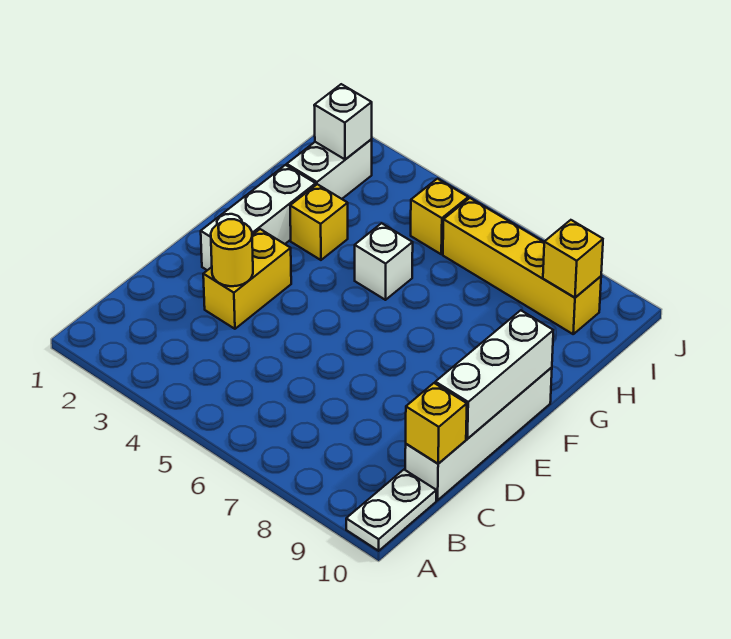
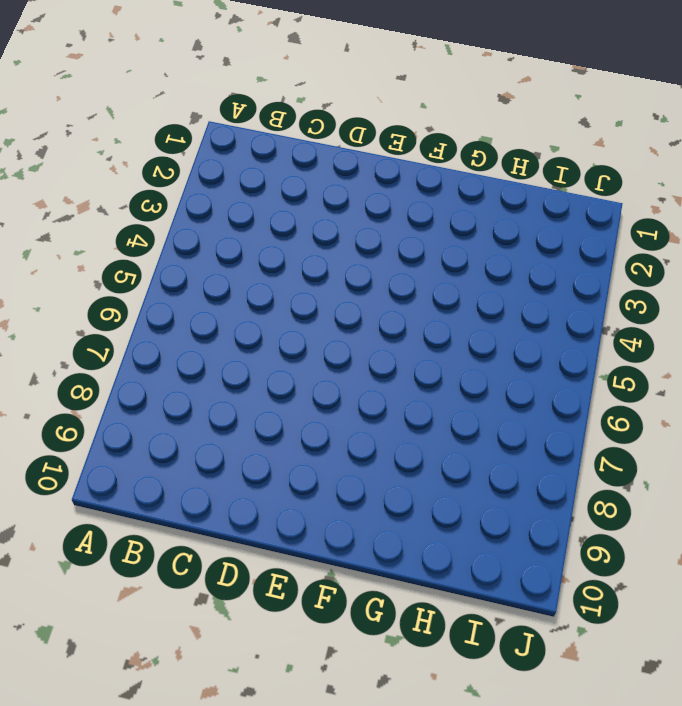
none -> white plate A10:B10 level 1
none -> white brick C10:F10 level 1
none -> yellow brick D3:E3 level 1

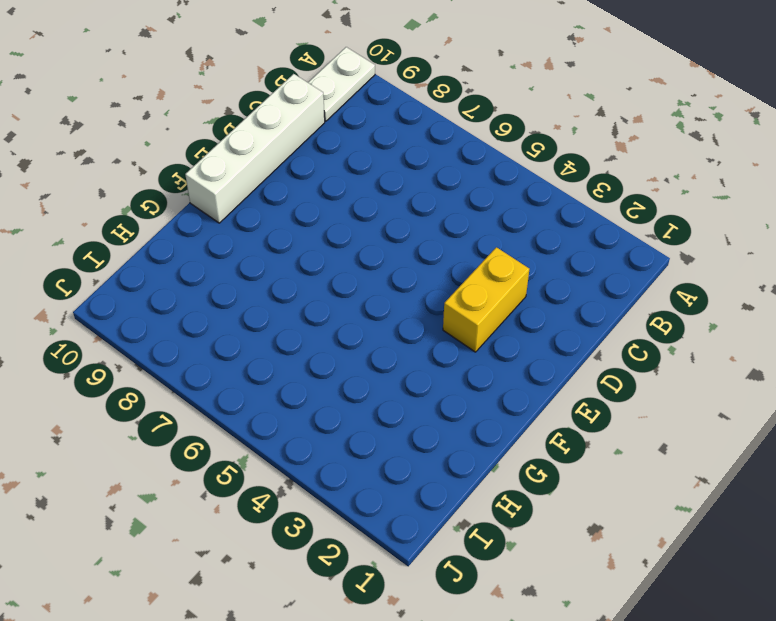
none -> white brick E2:G2 level 1
none -> yellow brick G3 level 1
none -> white brick G5 level 1

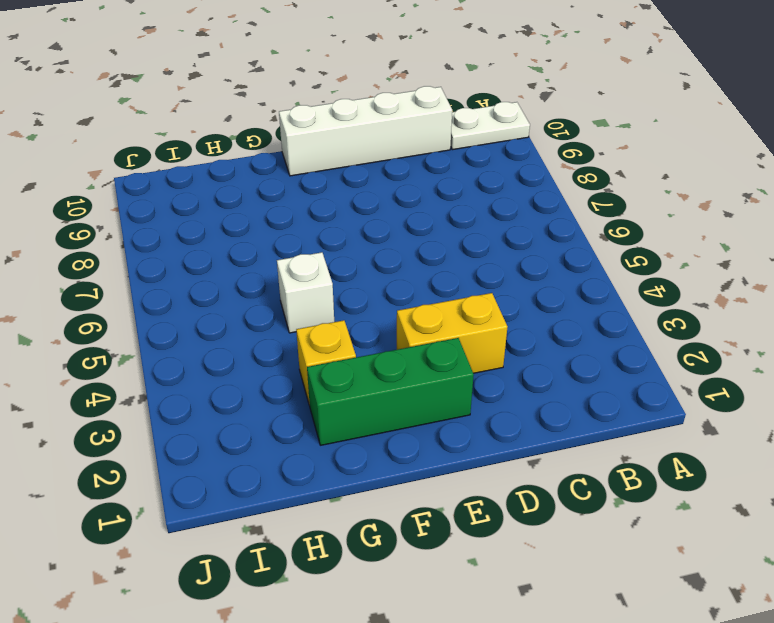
green brick E2:G2 level 1 -> white brick E2:G2 level 1
none -> white brick H2:I2 level 1
none -> yellow brick I5 level 1
none -> yellow brick I6:I9 level 1

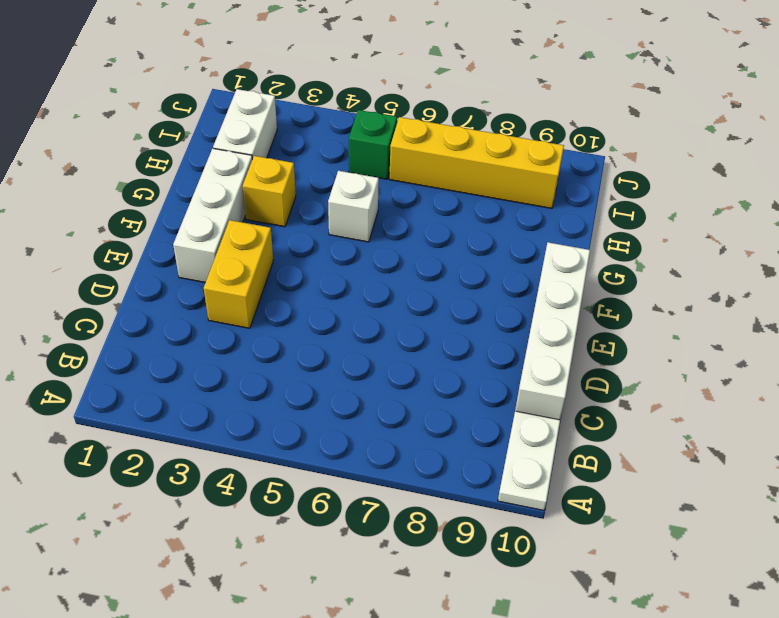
green brick I5 level 1 -> yellow brick I5 level 1
none -> yellow brick C10 level 2
none -> yellow round brick D3 level 2
none -> white brick D10:F10 level 2

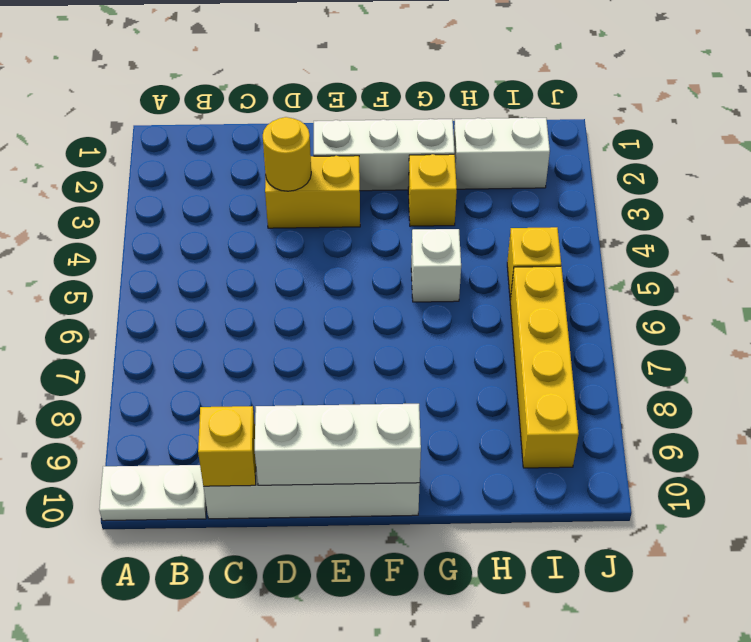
none -> white brick I2 level 2
none -> yellow brick I9 level 2

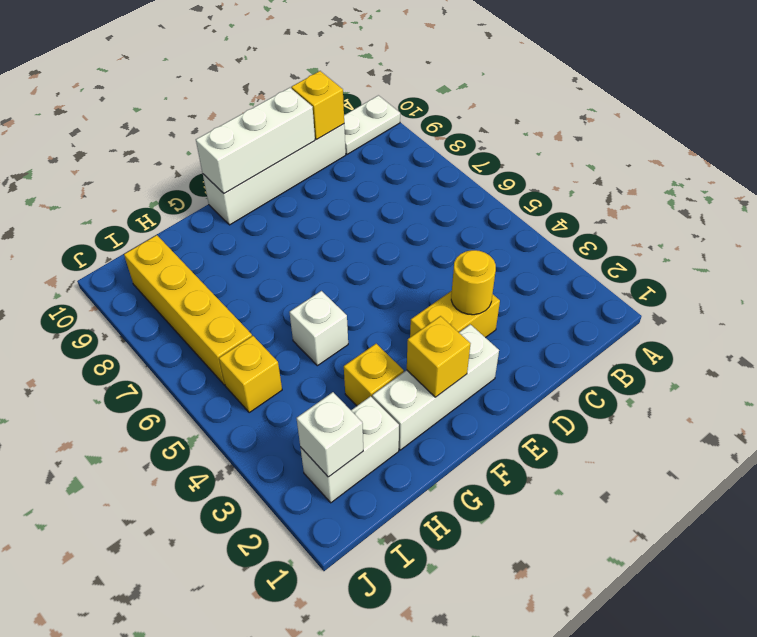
yellow brick F2 level 2 -> yellow brick I9 level 2

